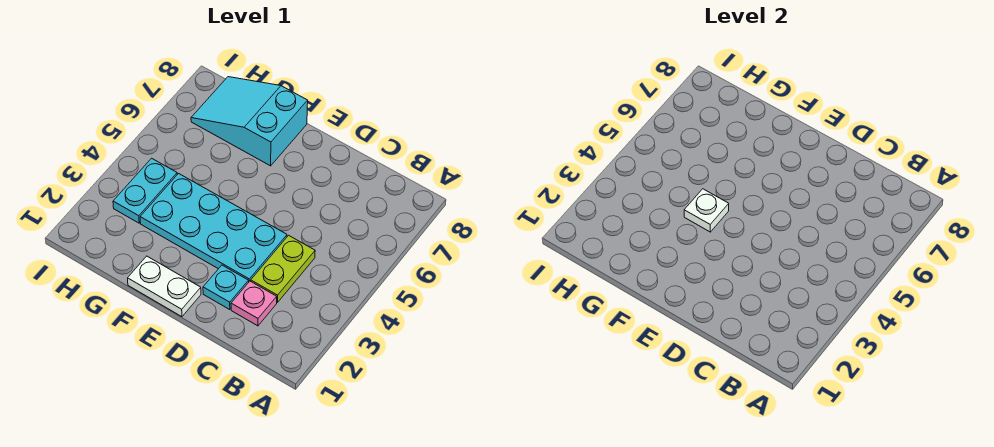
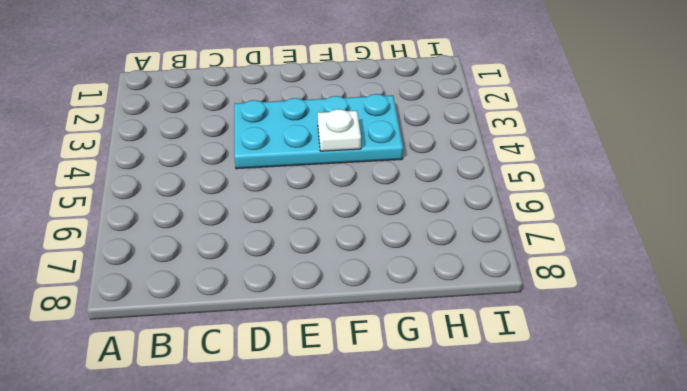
none -> pink plate C2 level 1
none -> lime plate C3:C4 level 1

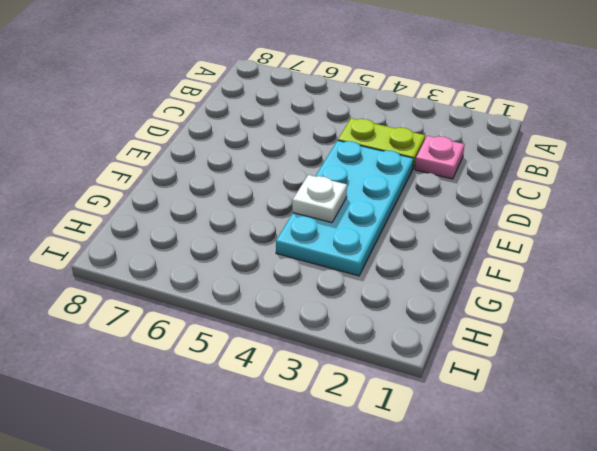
none -> cyan plate D2 level 1
none -> white plate E1:F1 level 1

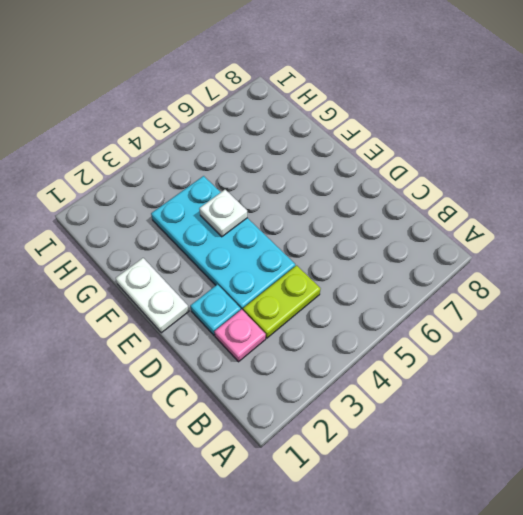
none -> cyan slope F7:H8 level 1 top F
none -> cyan plate H3:H4 level 1

